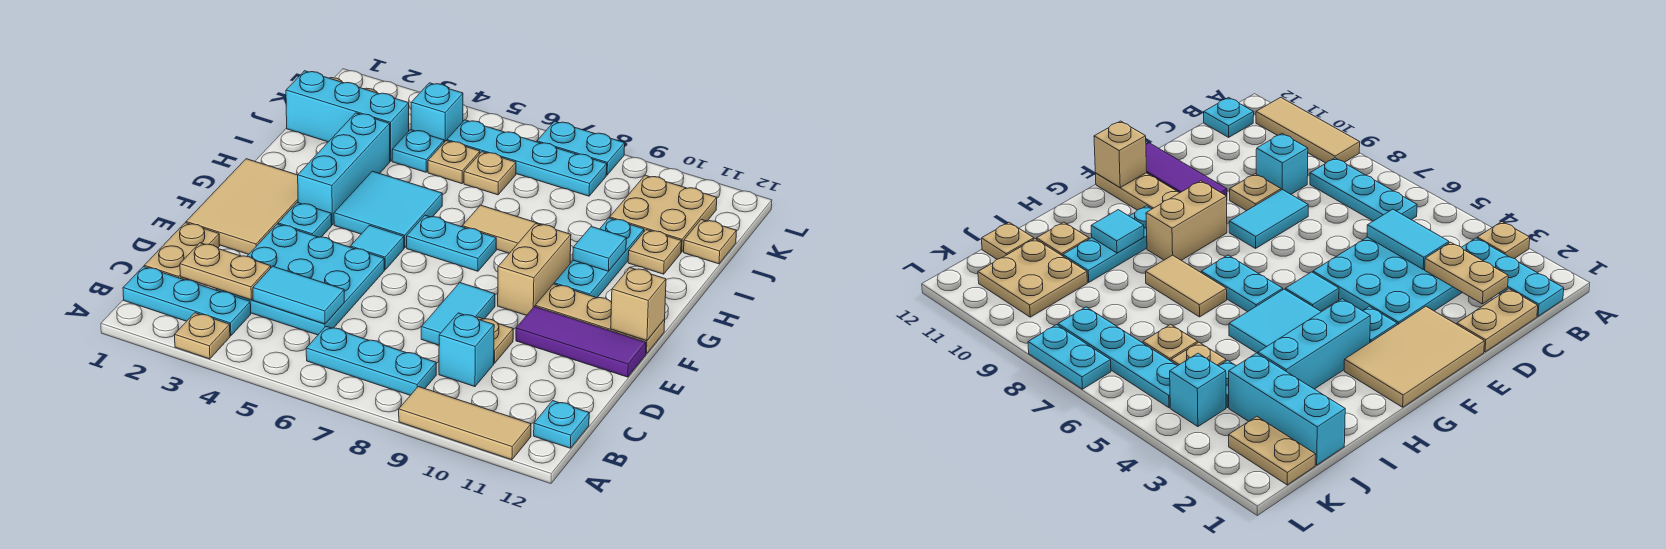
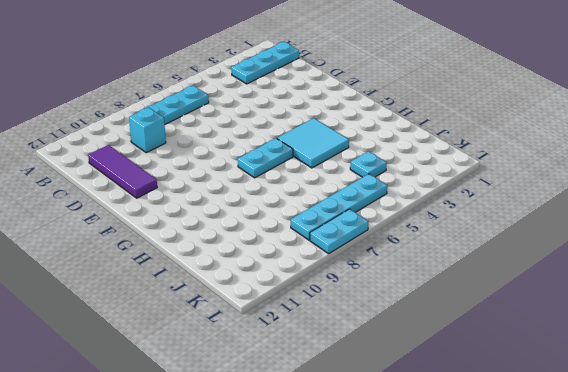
purple tile C11:E11 level 1 -> purple tile E10:E12 level 1
none -> tan plate A3 level 1
none -> tan tile A9:A11 level 1
none -> cyan plate B12 level 1
none -> tan plate C1:D1 level 1

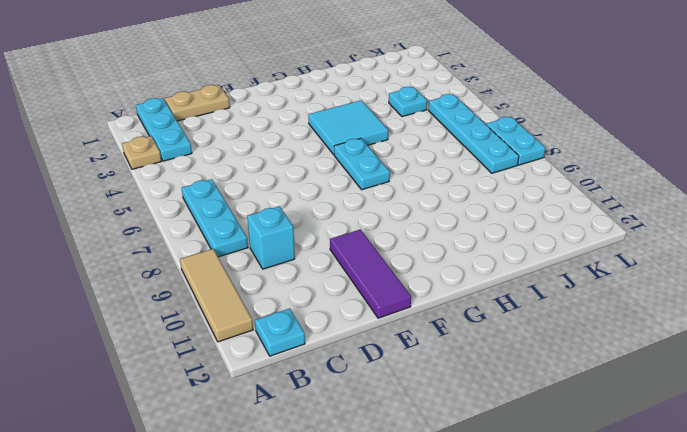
none -> cyan plate C3:E5 level 1
none -> cyan tile D8:E8 level 1
none -> tan plate D9 level 1
none -> tan tile E1:G2 level 1

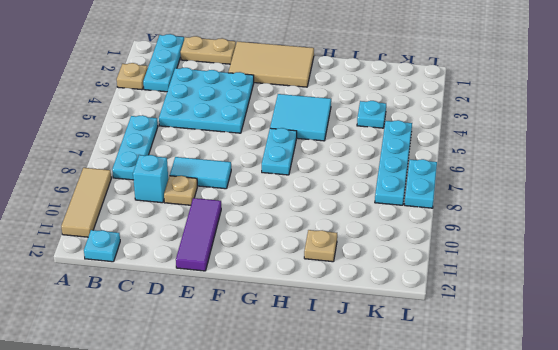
none -> cyan plate F3 level 1
none -> cyan tile F5 level 1
none -> tan brick F9:G9 level 1
none -> tan plate F10:F12 level 1

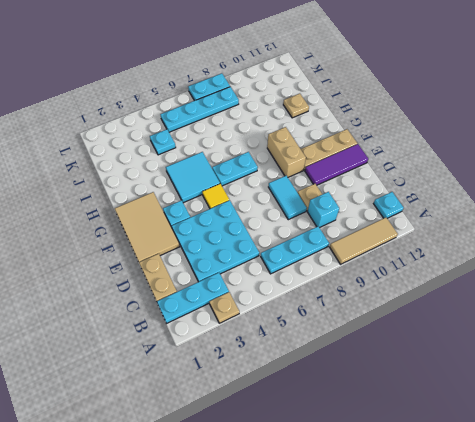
yellow tile F5 level 1 -> cyan tile F5 level 1
none -> cyan brick G3:I3 level 1
none -> cyan plate G10:I10 level 1
none -> tan tile H7:H8 level 1
none -> cyan brick J1:J3 level 1

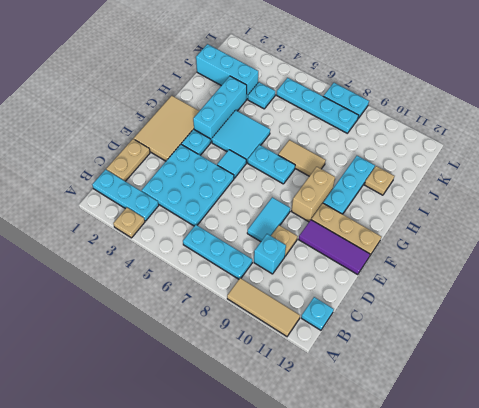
none -> tan plate J5 level 1
none -> tan plate J6 level 1
none -> tan plate J10:K11 level 1
none -> tan plate J12 level 1

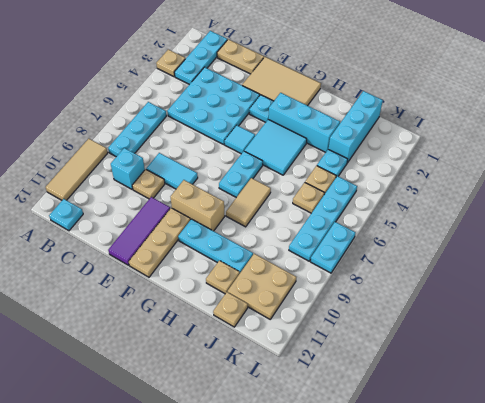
none -> tan plate K1:K2 level 1
none -> cyan brick K4 level 1
none -> tan plate C2:C3 level 2
none -> cyan tile C4:C5 level 2

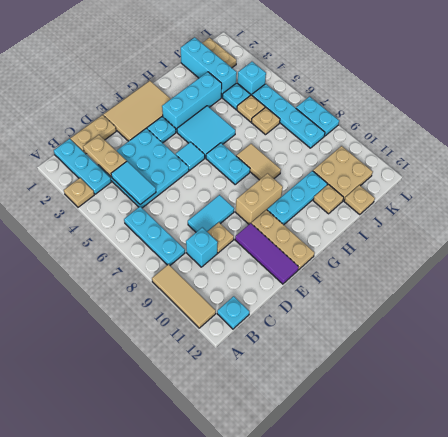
none -> tan brick F12 level 2
none -> cyan tile H10 level 2

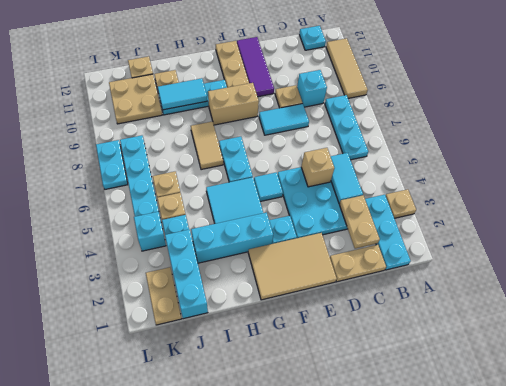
tan brick D5 level 2 -> tan brick F12 level 2
cyan tile H10:I10 level 2 -> cyan tile H10 level 2

